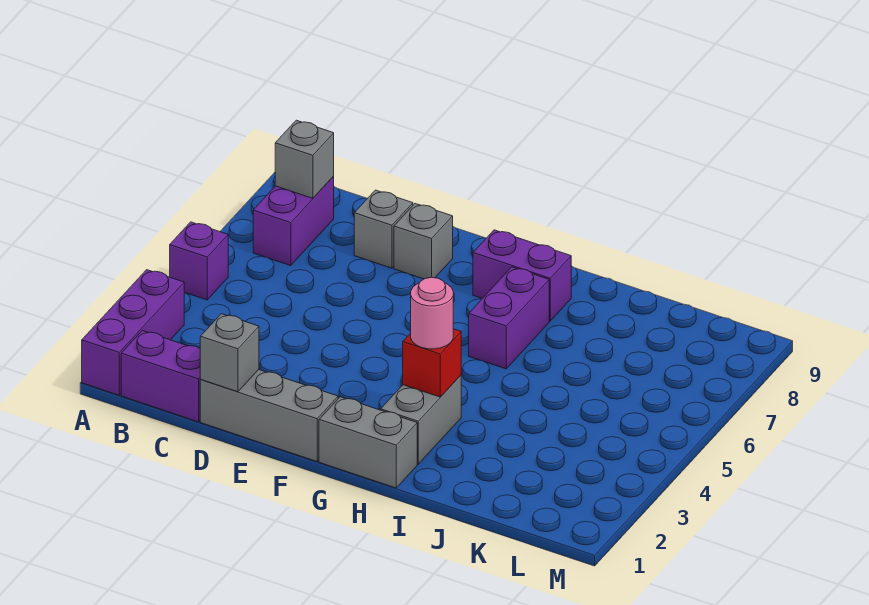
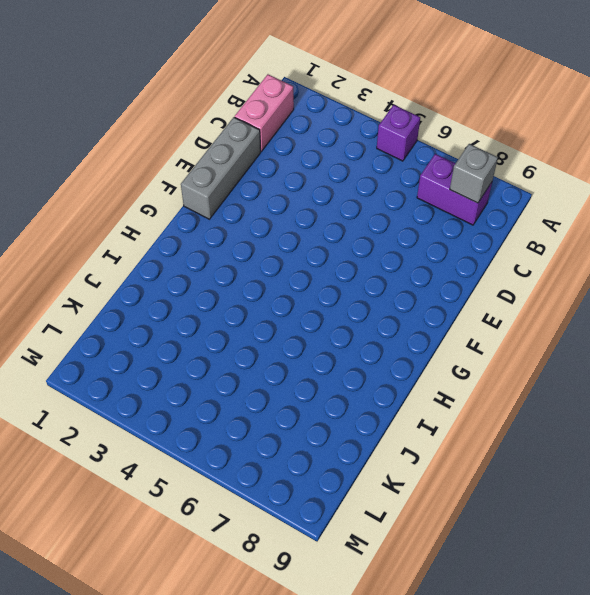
pink brick B1:C1 level 1 -> purple brick B1:C1 level 1
none -> purple brick A1:A3 level 1
none -> grey brick D8 level 1
none -> grey brick E8 level 1

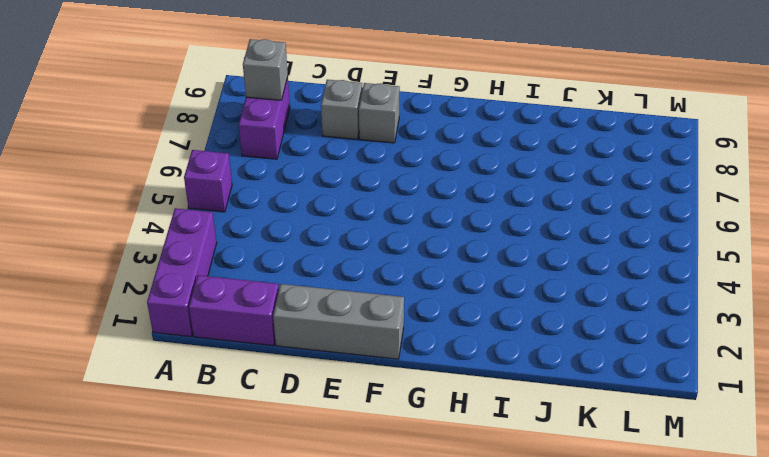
none -> grey brick G1:H1 level 1
none -> purple brick G8:H8 level 1
none -> grey brick H2:H3 level 1

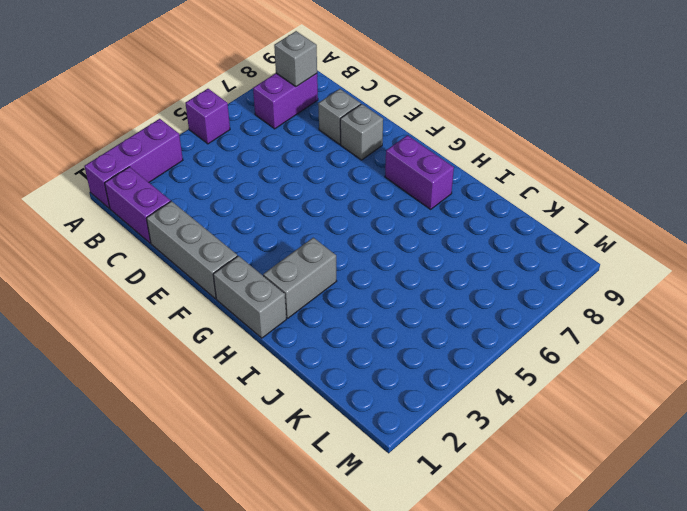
none -> purple brick H6:H7 level 1
none -> grey brick D1 level 2
none -> red brick H3 level 2

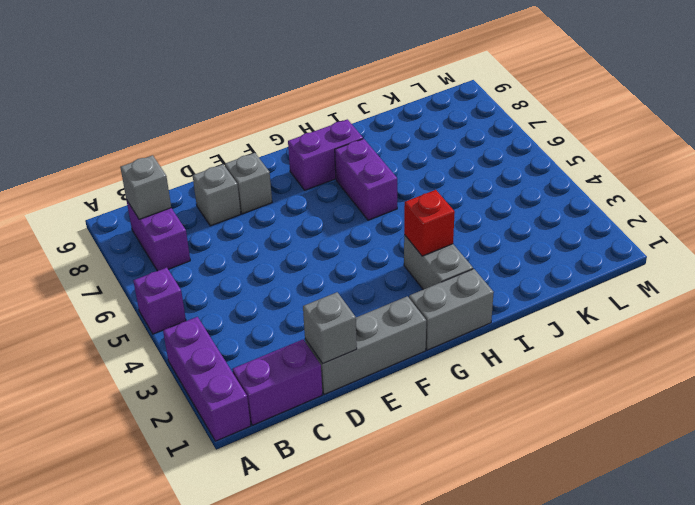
none -> pink round brick H3 level 3

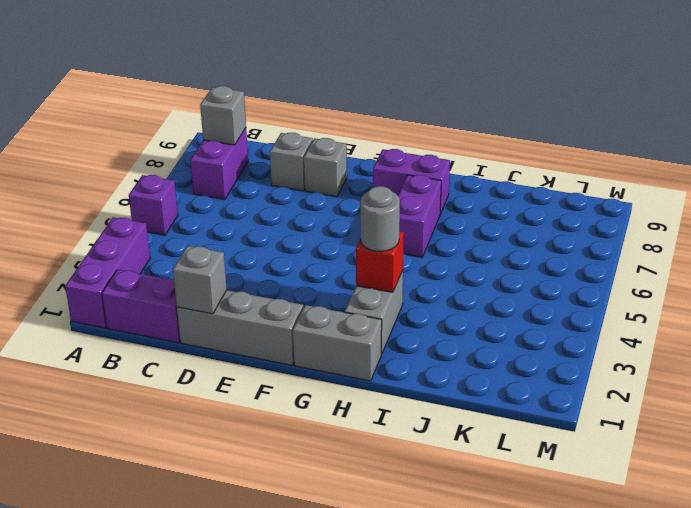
grey round brick H3 level 3 -> pink round brick H3 level 3

